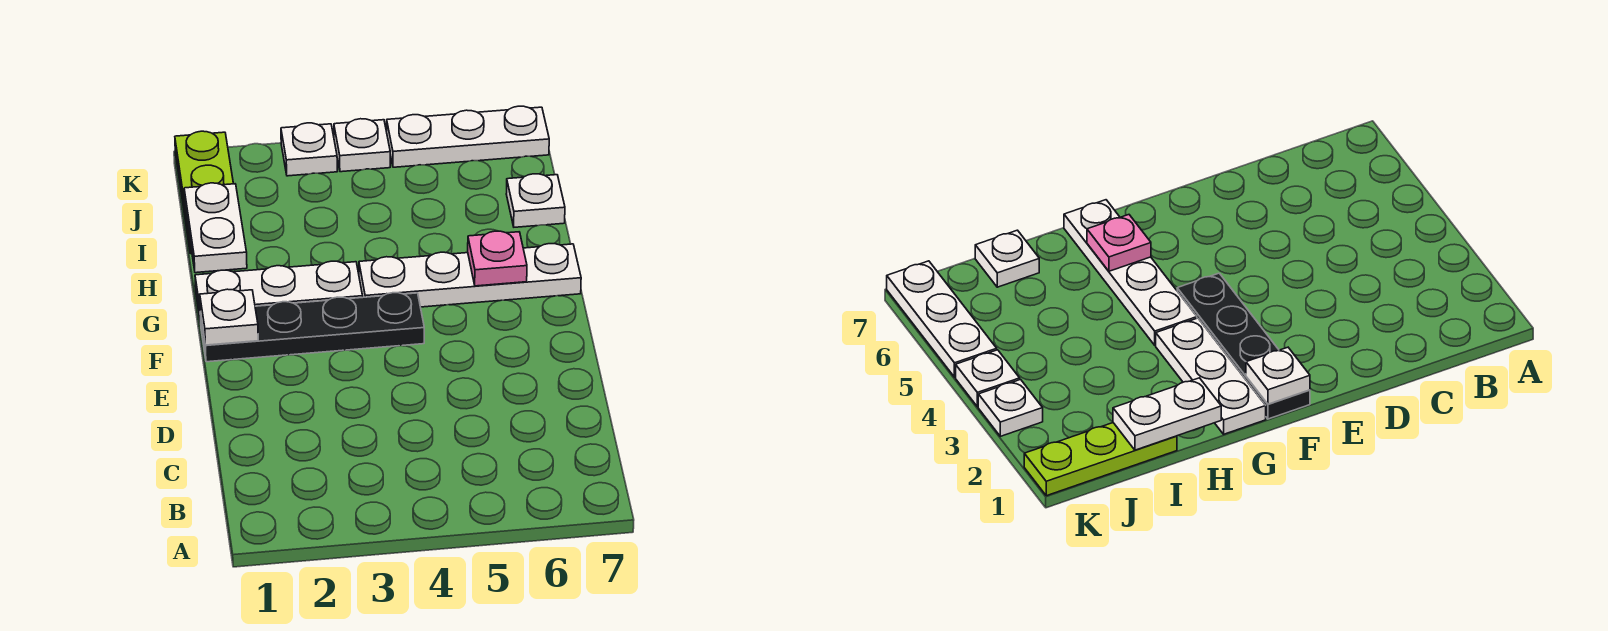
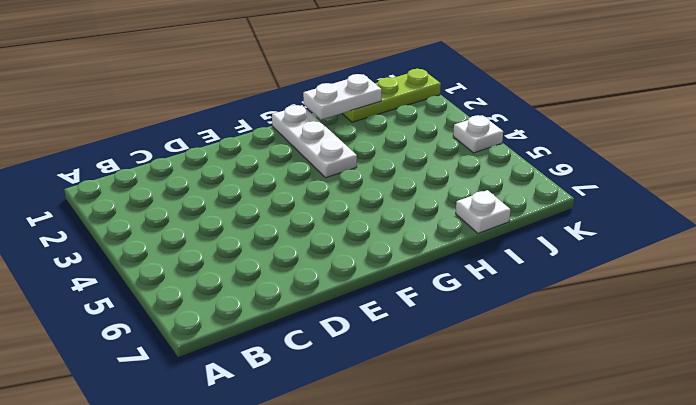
none -> black plate F1:F4 level 1
none -> white plate G4:G7 level 1

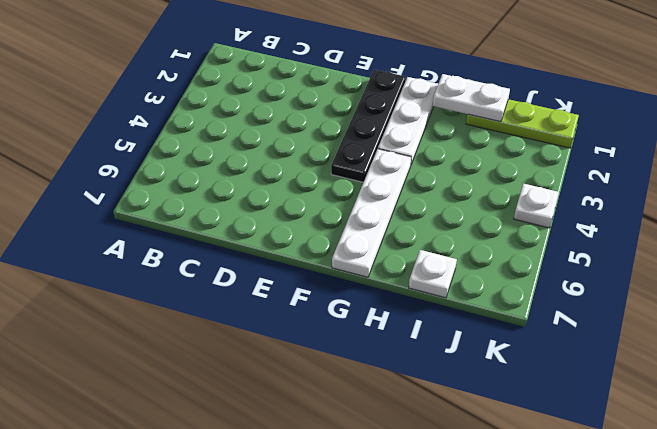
none -> white plate K3 level 1
none -> white plate K5:K7 level 1

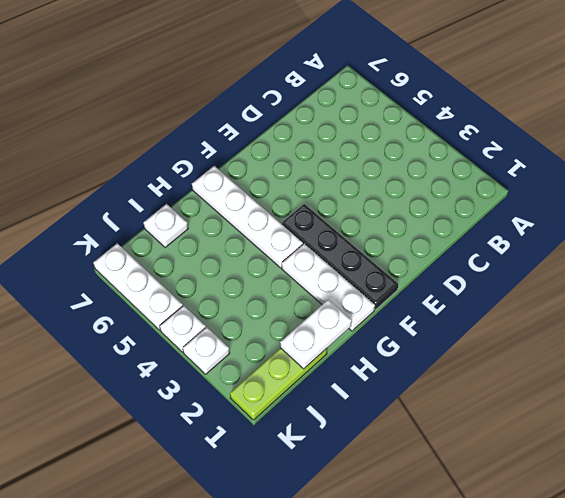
none -> white plate F1 level 2
none -> pink plate G6 level 2

